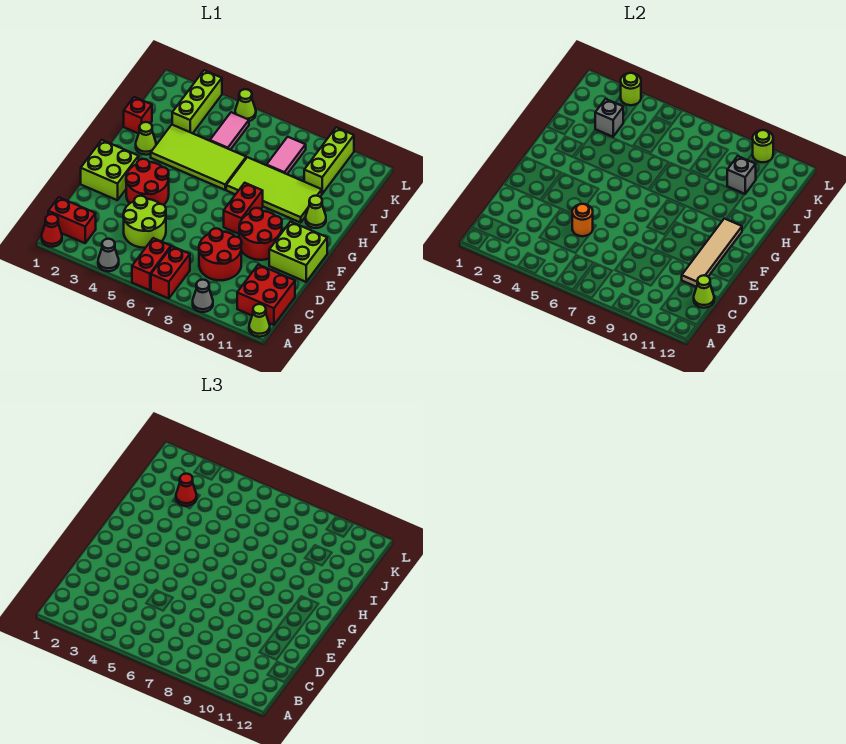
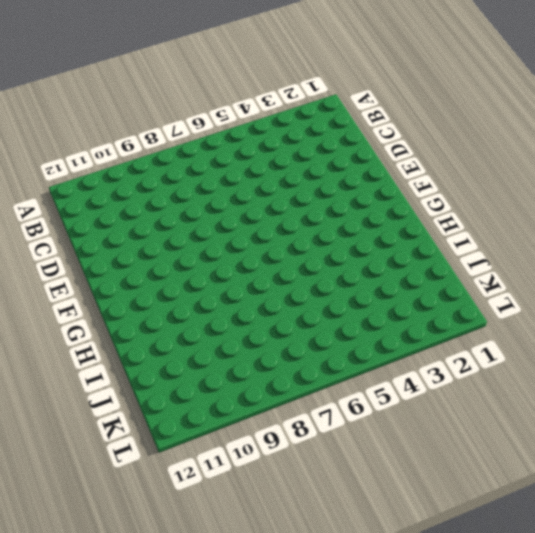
none -> red cone A1 level 1
none -> grey cone A4 level 1
none -> red brick A6:B6 level 1
none -> red brick A7:B7 level 1

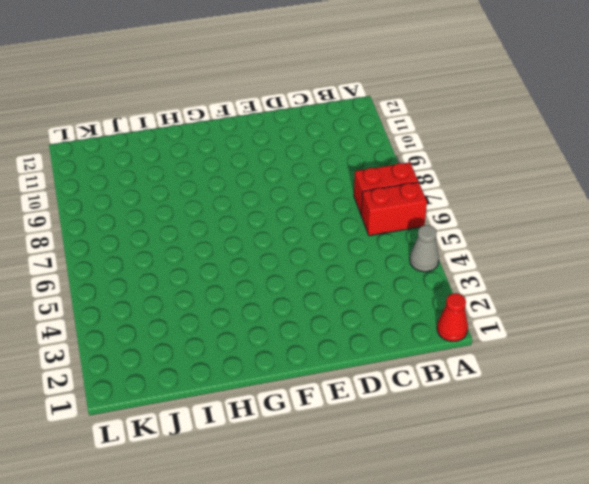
none -> grey cone A9 level 1
none -> lime cone A12 level 1
none -> red brick B1:B2 level 1
none -> red brick B11:C12 level 1

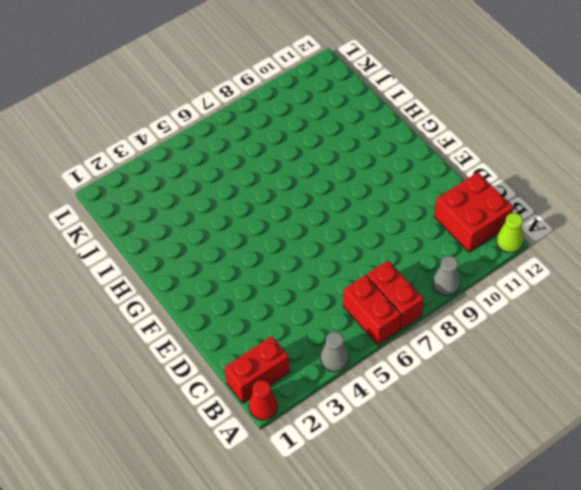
none -> lime round brick C4:D5 level 1
none -> red round brick C8:D9 level 1
none -> lime brick E1:F2 level 1
none -> red round brick E3:F4 level 1

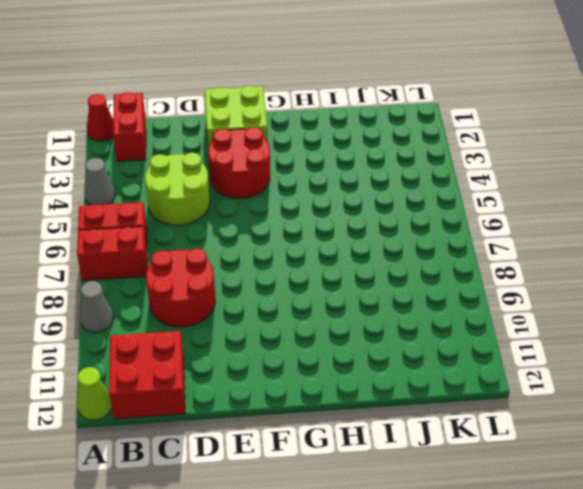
none -> red round brick E9:F10 level 1
none -> lime brick E11:F12 level 1
none -> red brick F8:G8 level 1
none -> lime cone H2 level 1

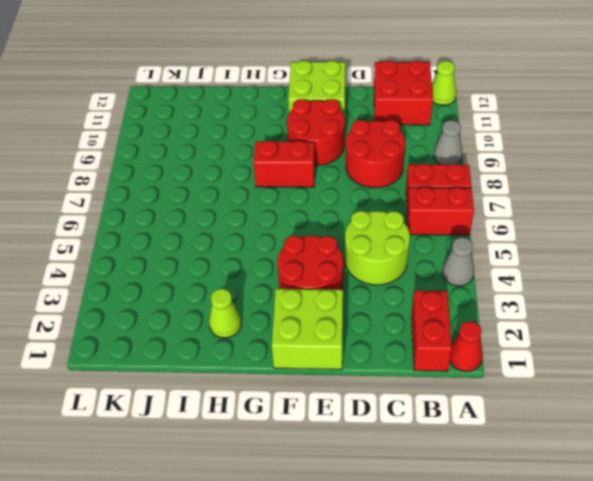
none -> lime tile H3:I6 level 1
none -> lime tile H7:I10 level 1
none -> lime cone H11 level 1
none -> red brick I1 level 1

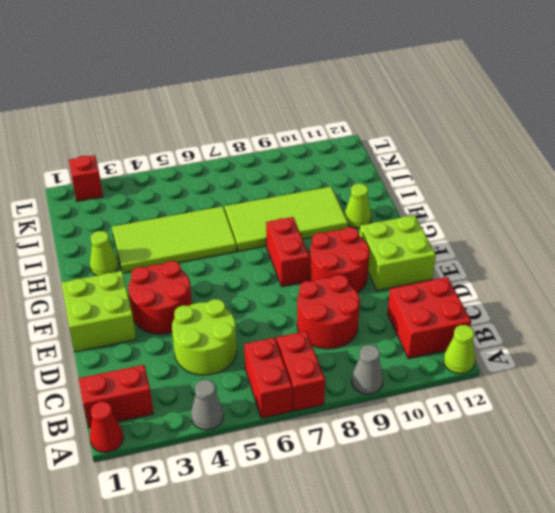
red brick L2 level 1 -> red brick I1 level 1
none -> lime brick J3:L3 level 1
none -> pink tile J5:K5 level 1
none -> pink tile J8:K8 level 1
none -> lime brick J10:L10 level 1

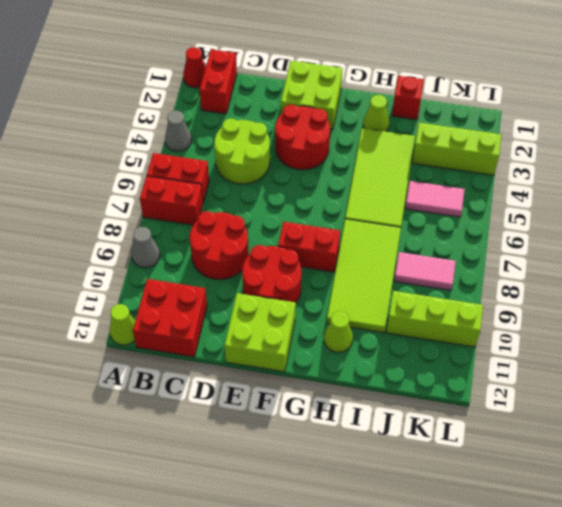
none -> lime cone L5 level 1
none -> lime cone C12 level 2
none -> orange round brick D5 level 2
none -> tan tile D11:G11 level 2

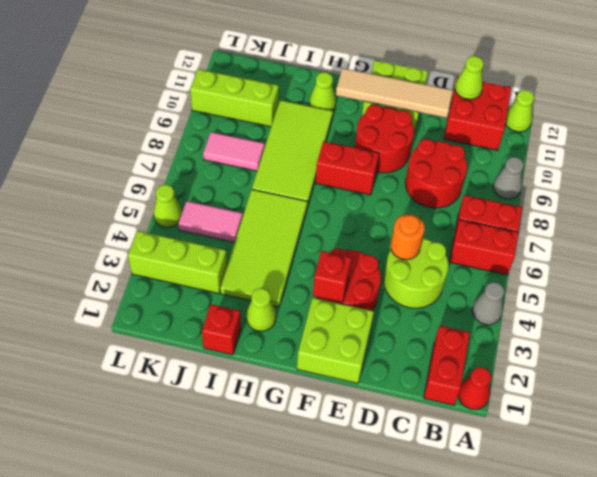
red brick F3 level 2 -> none
none -> grey brick J3 level 2
none -> grey brick J10 level 2
none -> lime round brick L3 level 2
none -> lime round brick L10 level 2

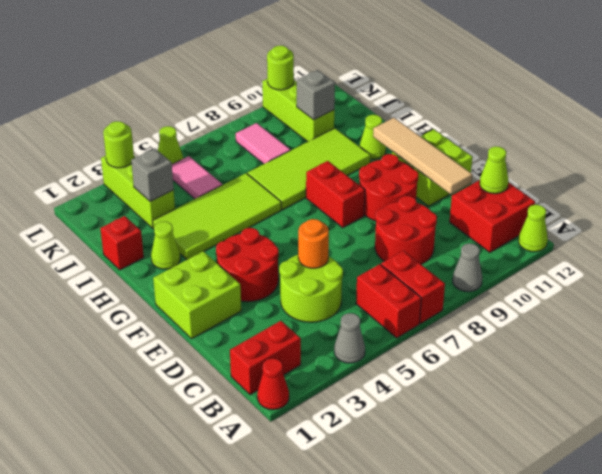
none -> red cone J3 level 3

